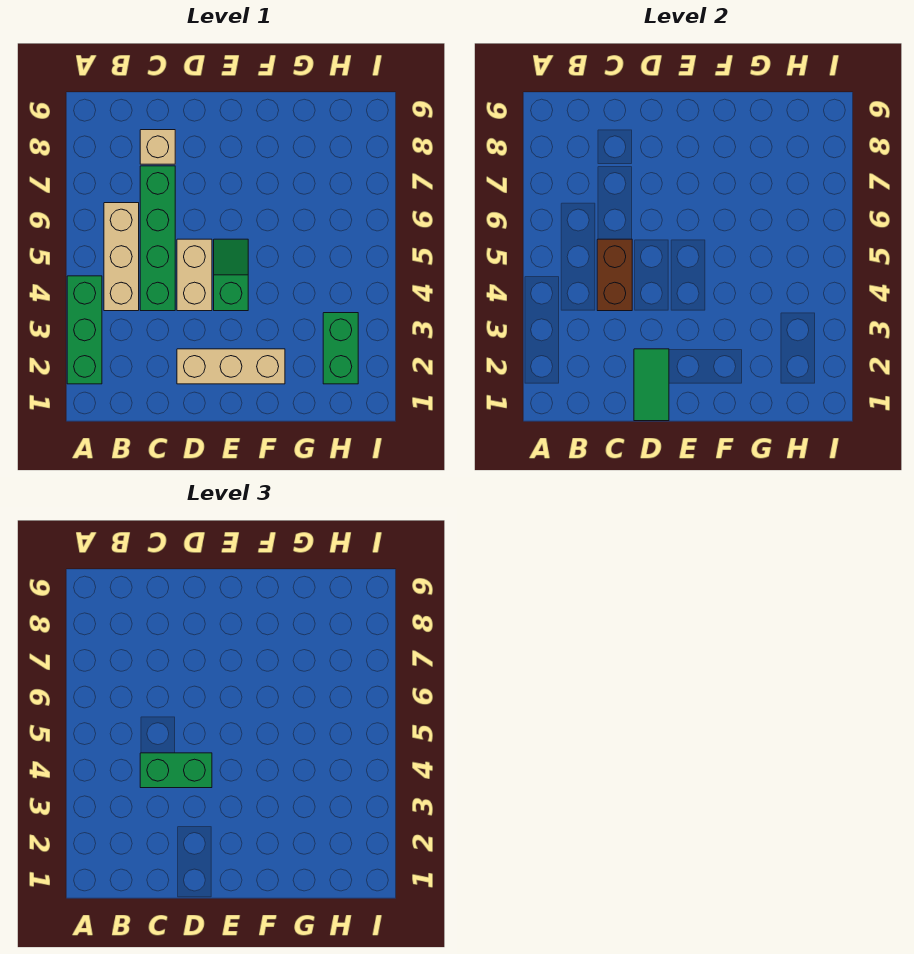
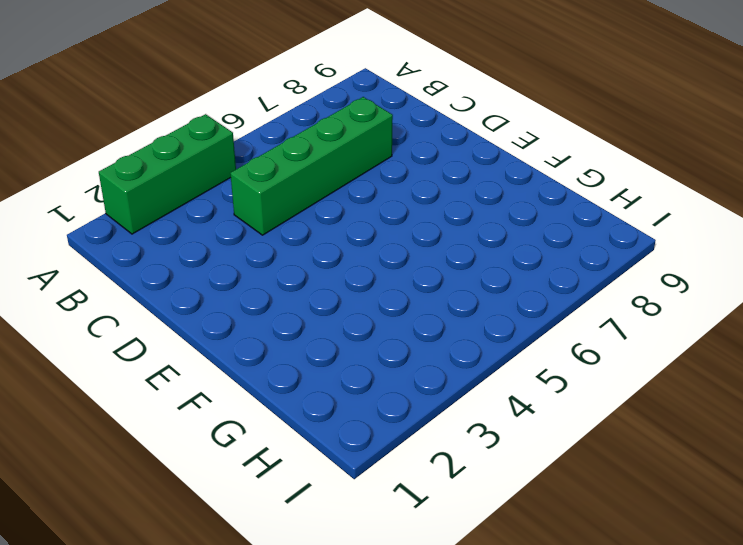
none -> tan brick B4:B6 level 1
none -> tan brick C8 level 1

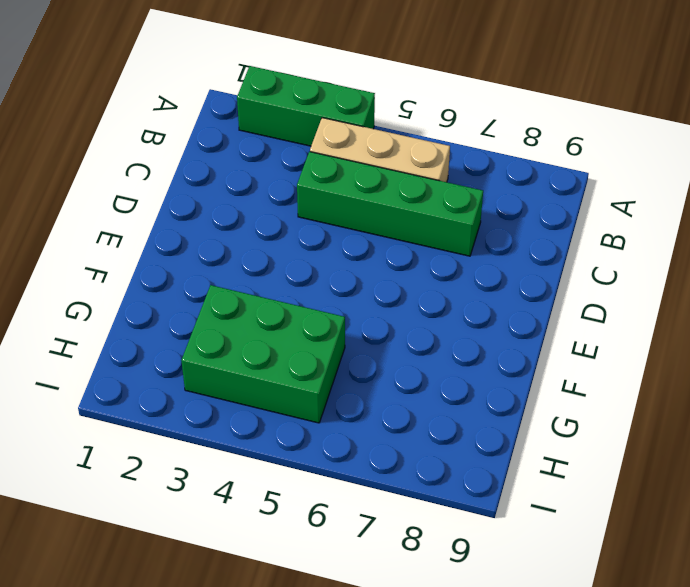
green brick G3:H5 level 1 -> green brick H2:H3 level 1
none -> tan brick C8 level 1
none -> tan brick D2:F2 level 1

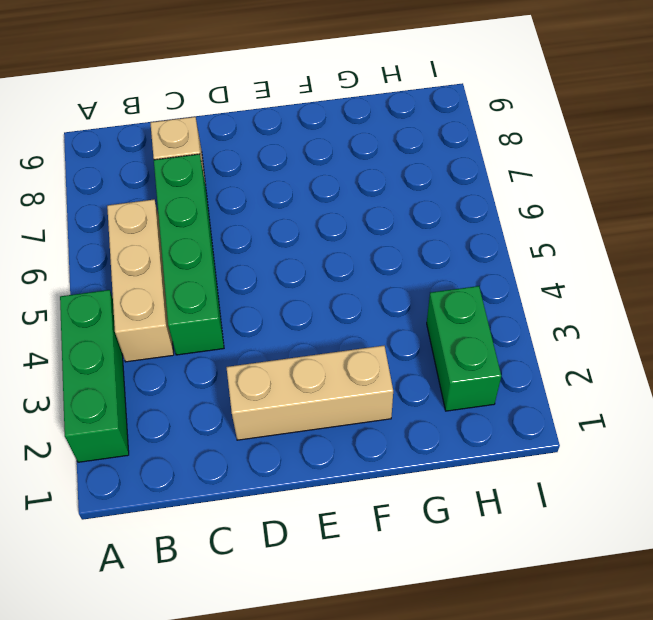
none -> tan brick D4:D5 level 1
none -> green slope E4:E5 level 1 top 4

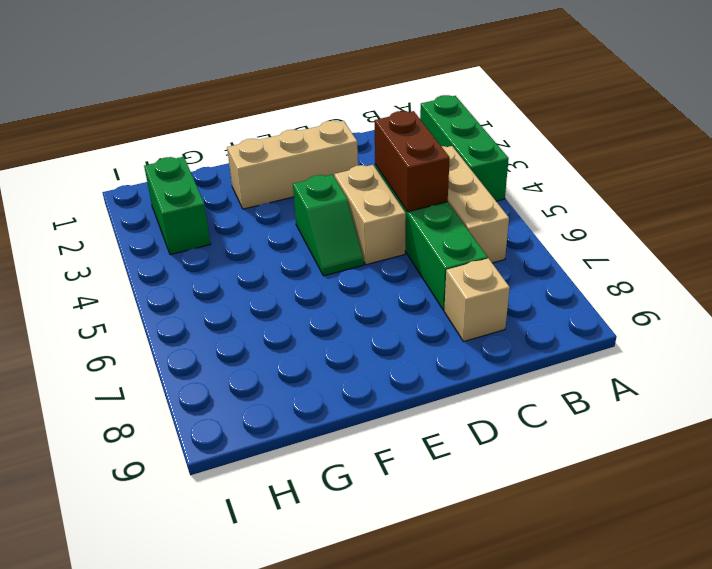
none -> green tile D1:D2 level 2
none -> green brick C4:D4 level 3

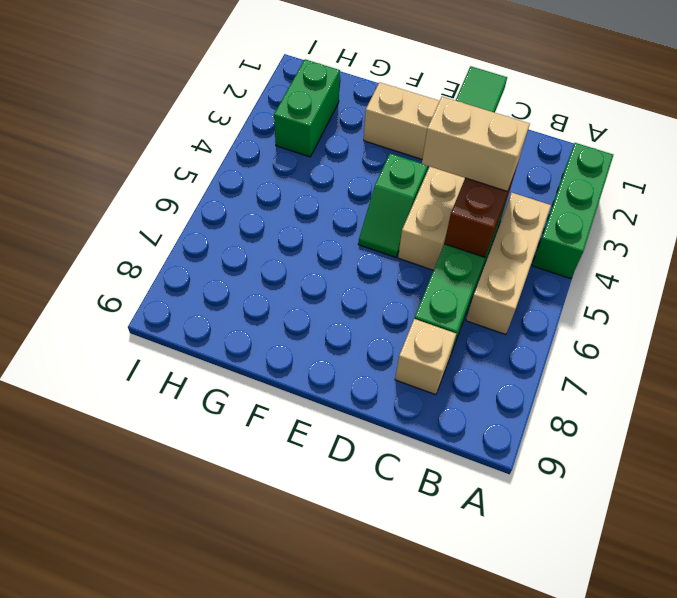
tan brick C4:D4 level 3 -> green brick C4:D4 level 3

